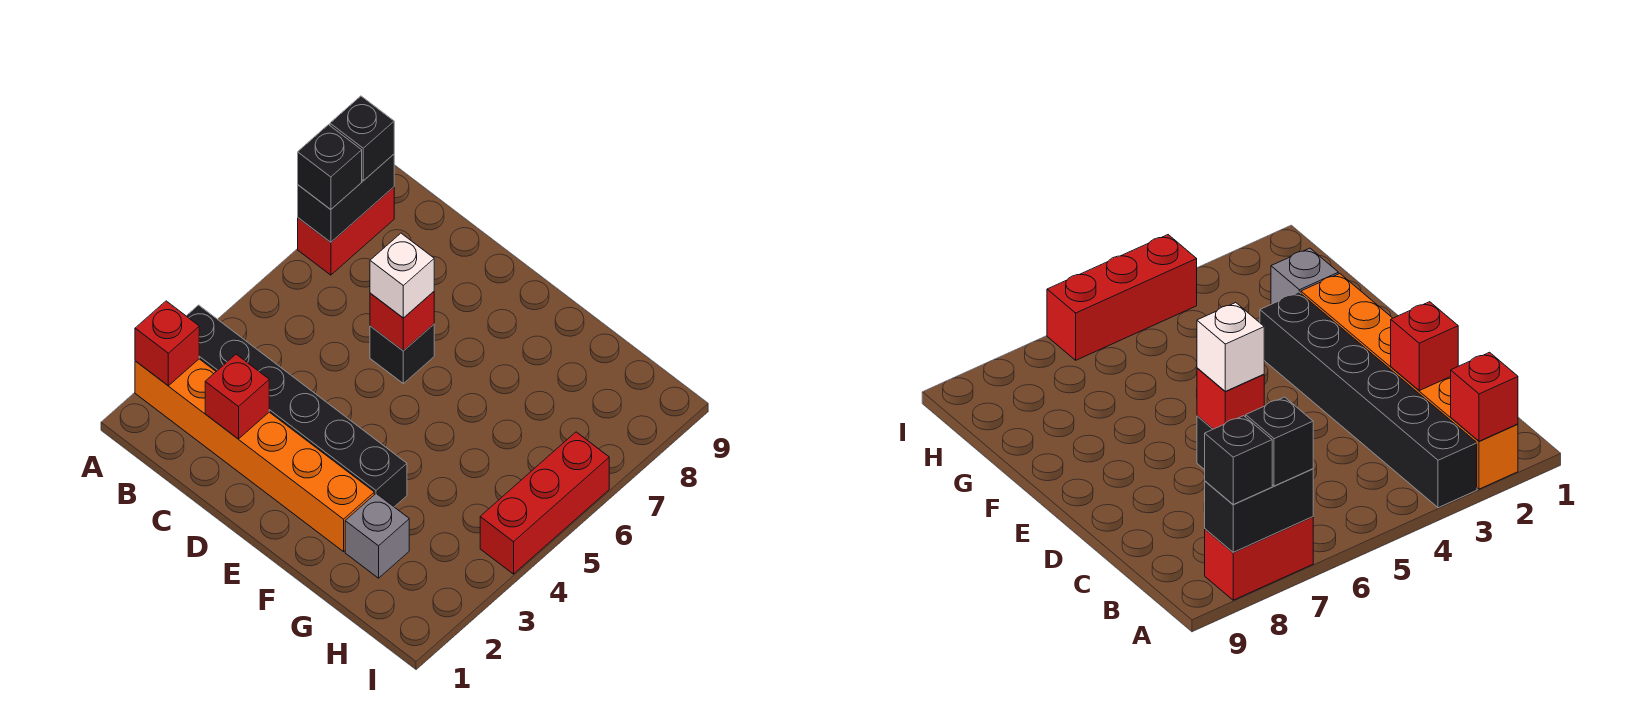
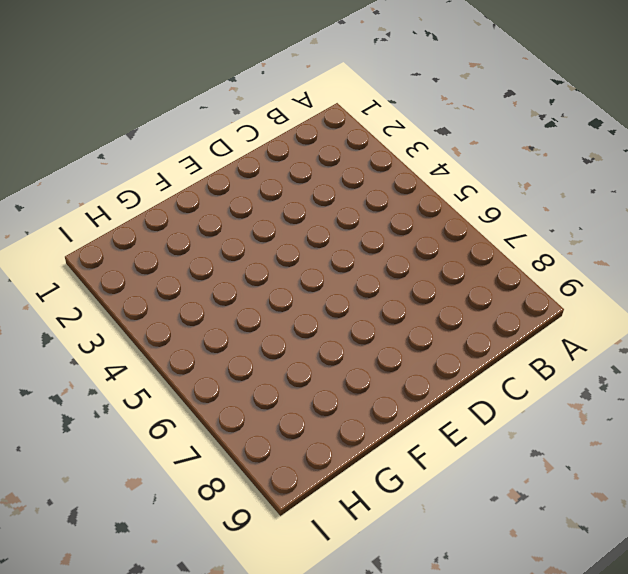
none -> orange brick A2:F2 level 1
none -> black brick A3:F3 level 1
none -> red brick A7:A8 level 1

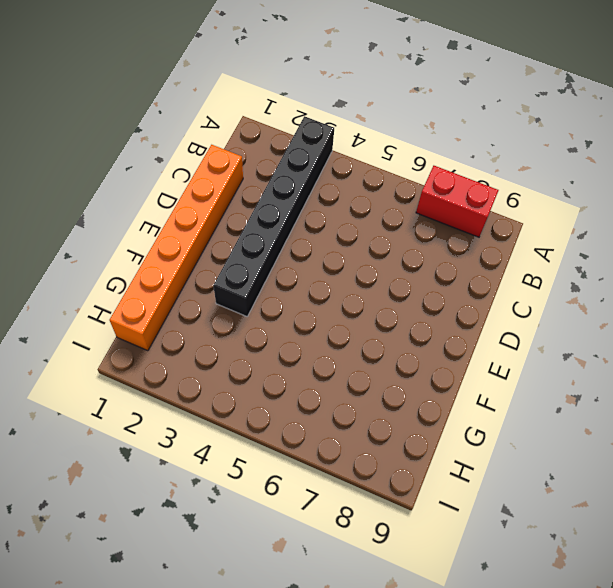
orange brick C1:H1 level 1 -> orange brick A2:F2 level 1
none -> black brick D6 level 1
none -> grey brick G2 level 1
none -> red brick I4:I6 level 1

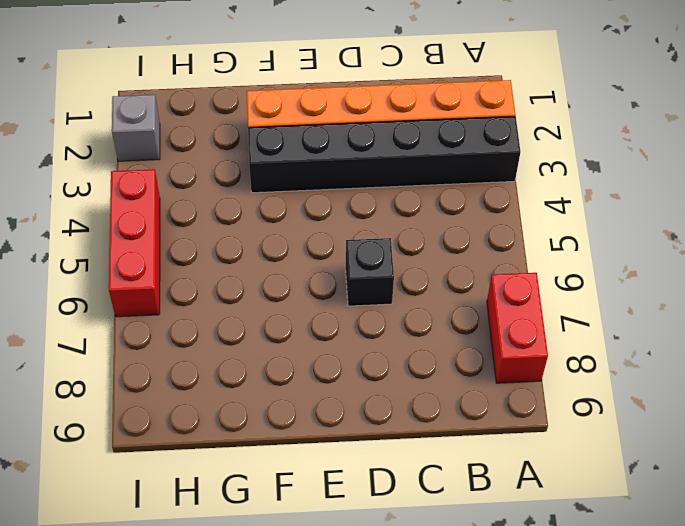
grey brick I2 level 1 -> grey brick G2 level 1
none -> red brick A2 level 2
none -> black brick A7:A8 level 2
none -> red brick C2 level 2

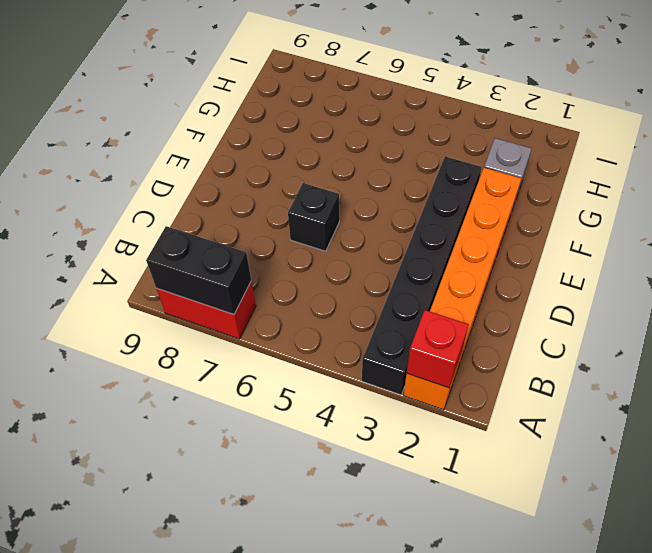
none -> red brick I4:I6 level 1
none -> red brick C2 level 2
none -> red brick D6 level 2

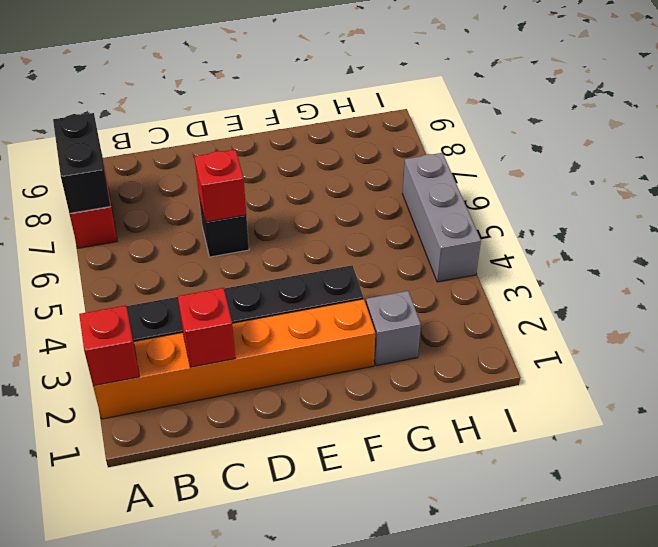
grey brick I4:I6 level 1 -> red brick I4:I6 level 1
none -> black brick A7 level 3
none -> black brick A8 level 3
none -> white brick D6 level 3

